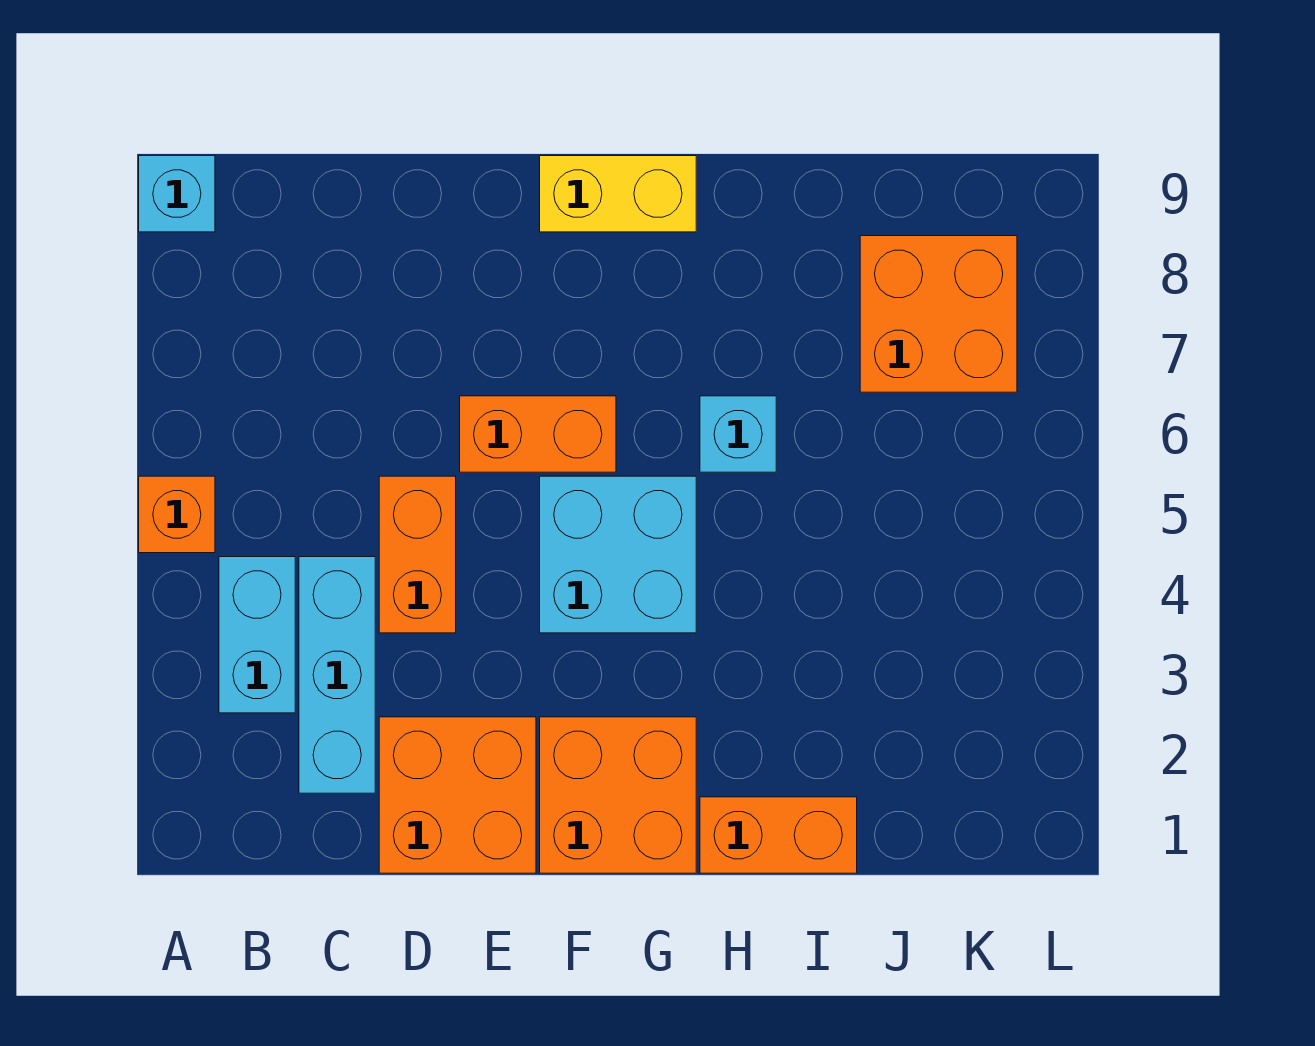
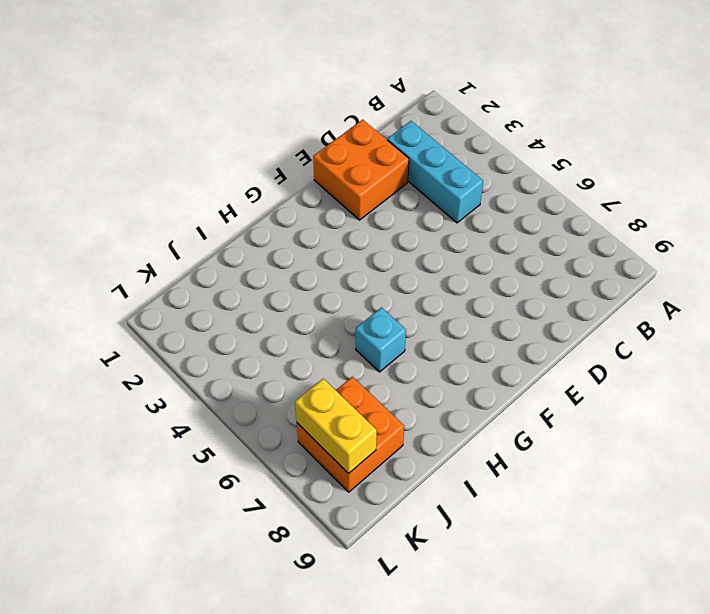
yellow brick K7:K8 level 2 -> yellow brick F9:G9 level 1
none -> orange brick A5 level 1
none -> cyan brick A9 level 1
none -> cyan brick B3:B4 level 1

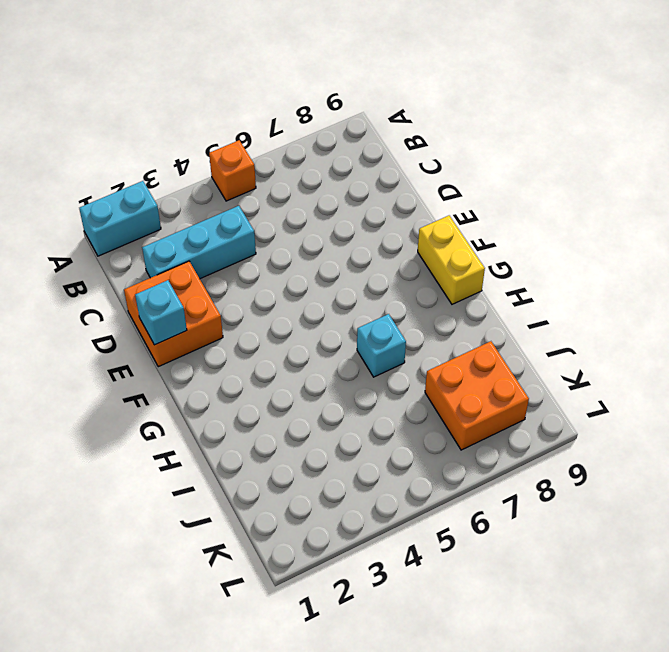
cyan brick A1:A2 level 1 -> cyan brick B3:B4 level 1
cyan brick E1 level 2 -> cyan brick A9 level 1
none -> orange brick D4:D5 level 1
none -> orange brick E6:F6 level 1
none -> orange brick F1:G2 level 1

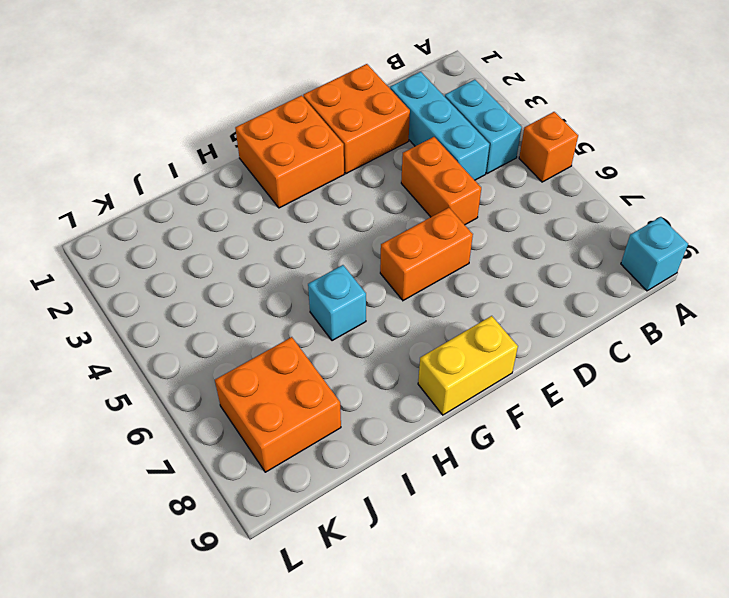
none -> cyan brick F4:G5 level 1
none -> orange brick H1:I1 level 1

